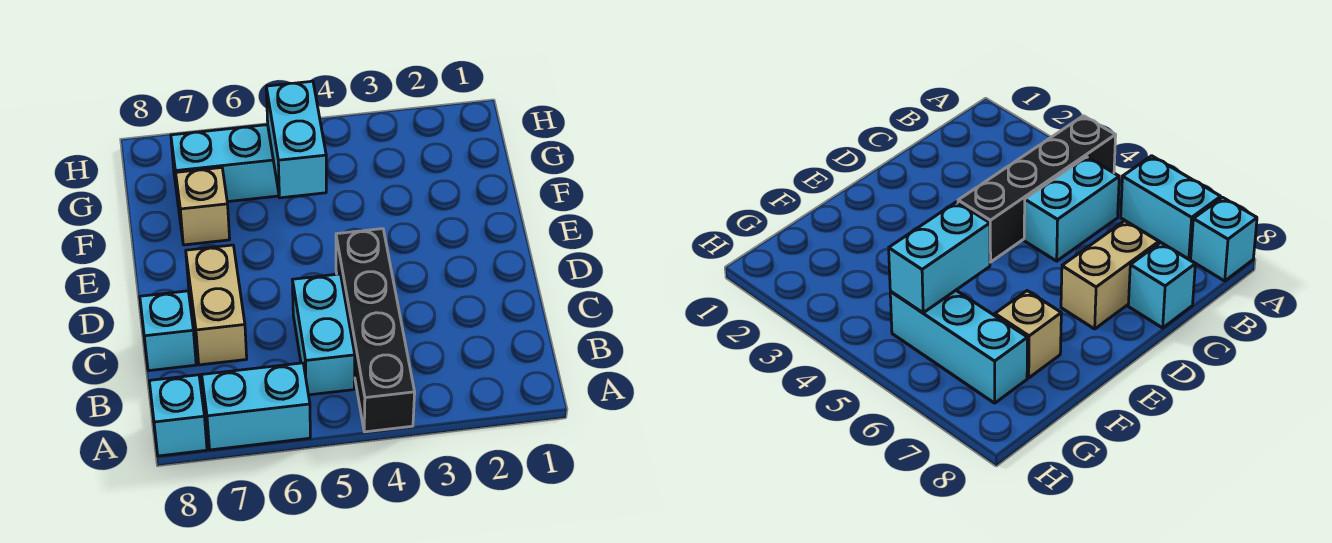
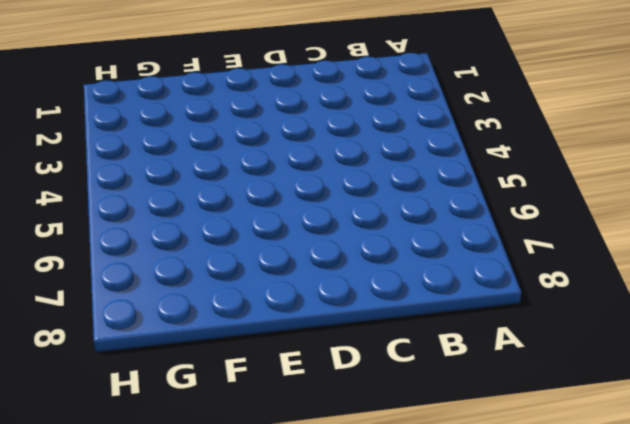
none -> black brick A4:D4 level 1
none -> cyan brick A6:A7 level 1

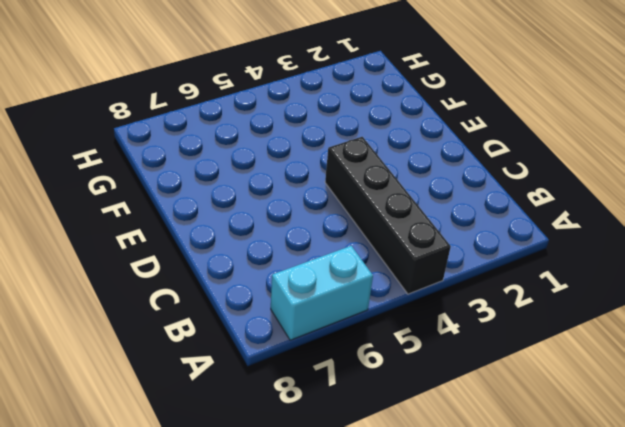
none -> cyan brick A8 level 1
none -> cyan brick B5:C5 level 1

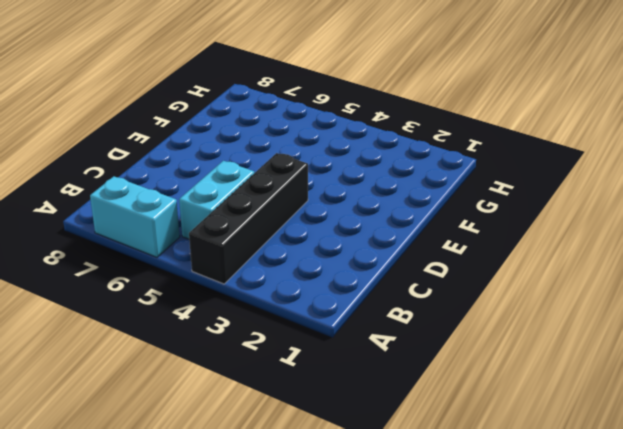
none -> cyan brick A8 level 1
none -> tan brick C7:D7 level 1

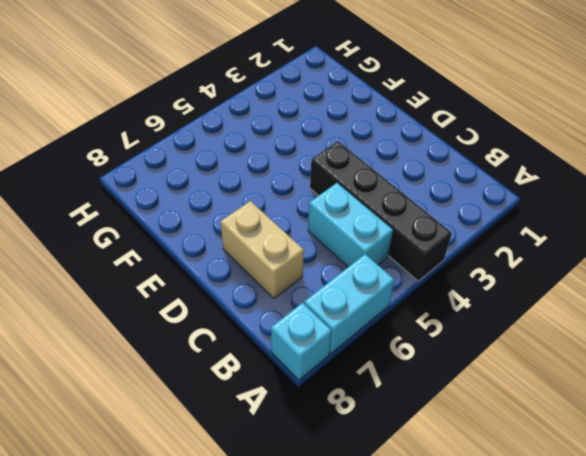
none -> cyan brick C8 level 1
none -> tan brick F7 level 1

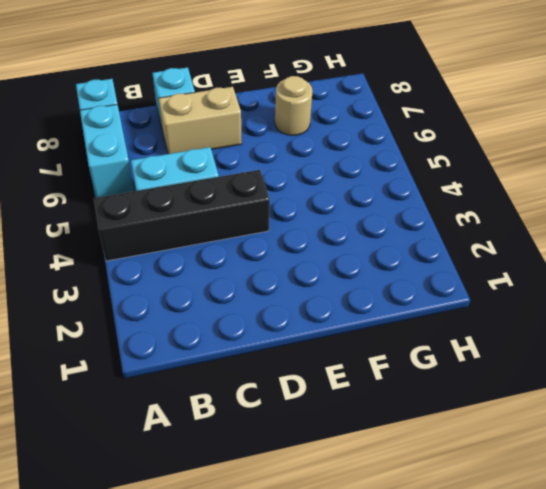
tan round brick F7 level 1 -> tan brick F7 level 1
none -> cyan brick G5:G7 level 1
none -> cyan brick F5:G5 level 2

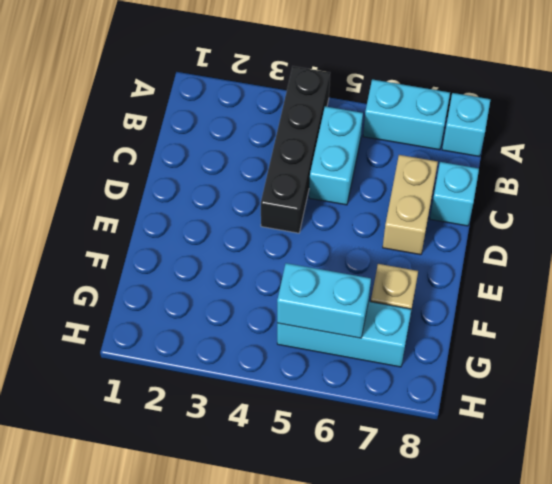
cyan brick G5:G6 level 2 -> cyan brick F5:G5 level 2

